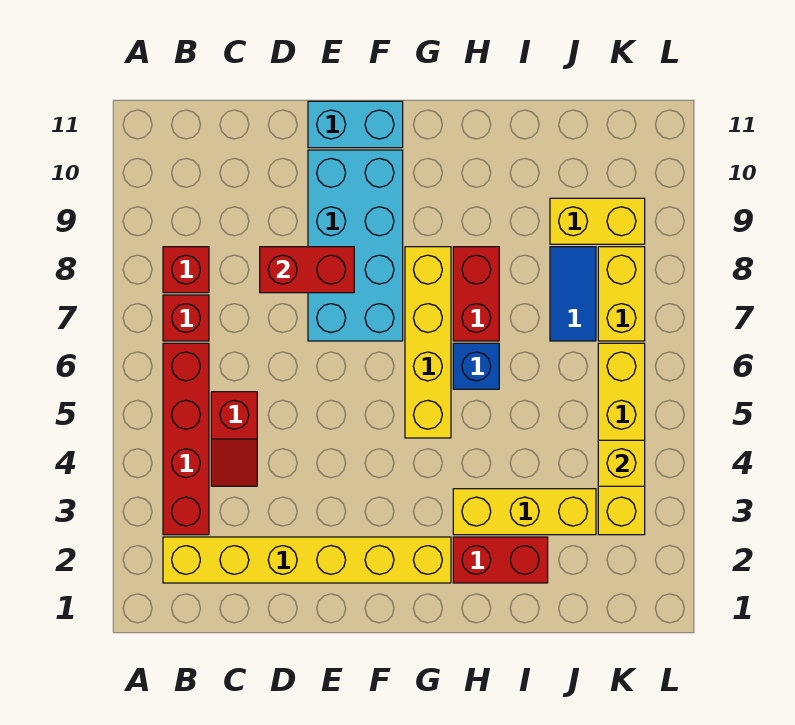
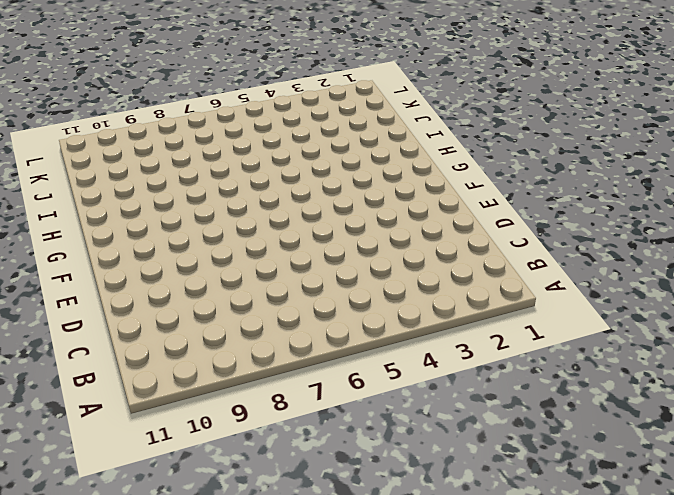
none -> yellow brick B2:G2 level 1
none -> red brick B3:B6 level 1
none -> red brick B7 level 1

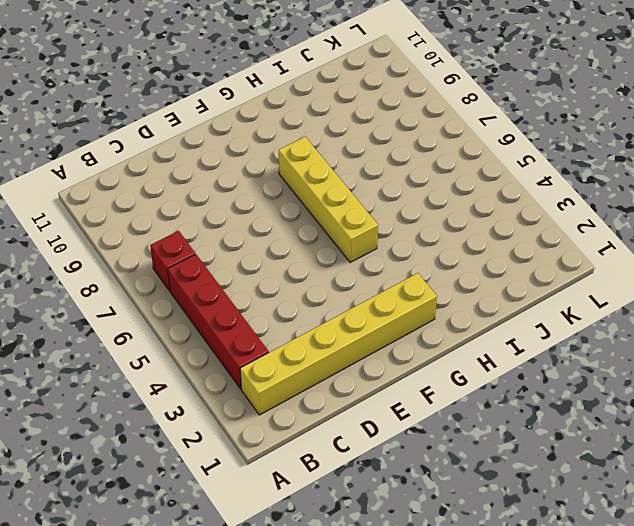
none -> red brick B8 level 1
none -> red slope C4:C5 level 1 top 5
none -> cyan brick E7:F10 level 1

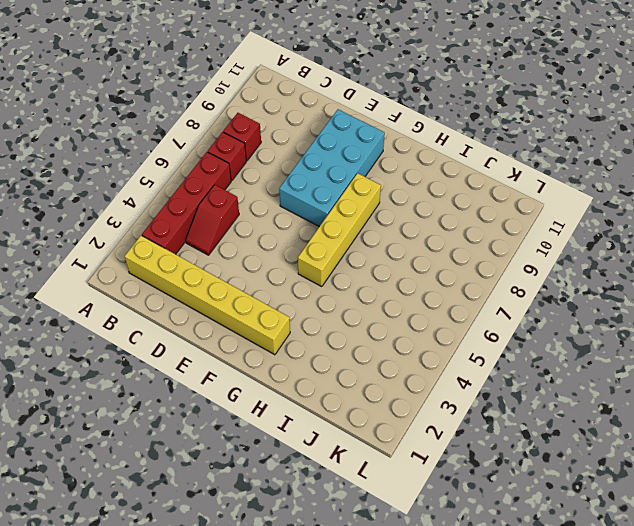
none -> cyan brick E11:F11 level 1
none -> red brick H2:I2 level 1
none -> yellow brick H3:J3 level 1

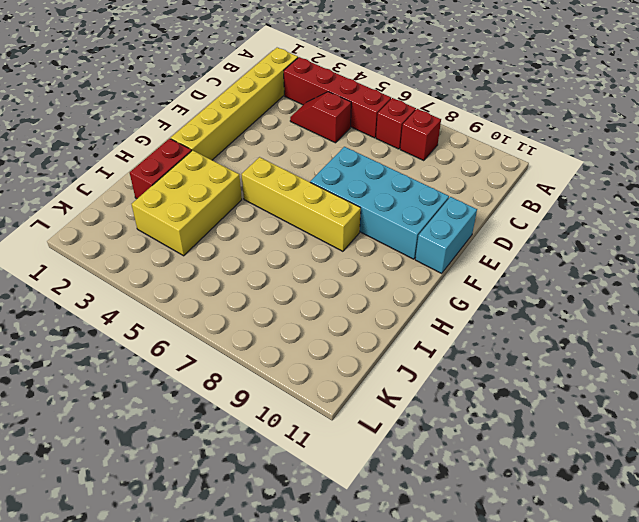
yellow brick H3:J4 level 1 -> yellow brick H3:J3 level 1
none -> blue brick H6 level 1
none -> red brick H7:H8 level 1
none -> blue tile J7:J8 level 1

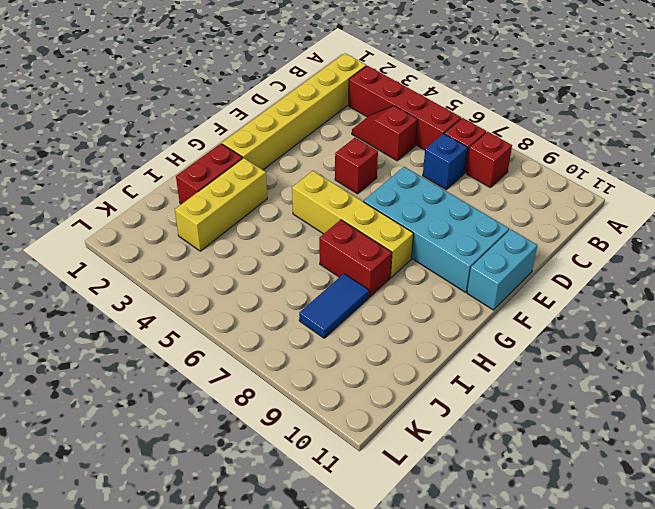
blue brick C7 level 1 -> blue brick H6 level 1
red brick E5 level 1 -> none
blue tile I8:J8 level 1 -> blue tile J7:J8 level 1
none -> yellow brick J9:K9 level 1
none -> yellow brick K3:K6 level 1
none -> yellow brick K7:K8 level 1

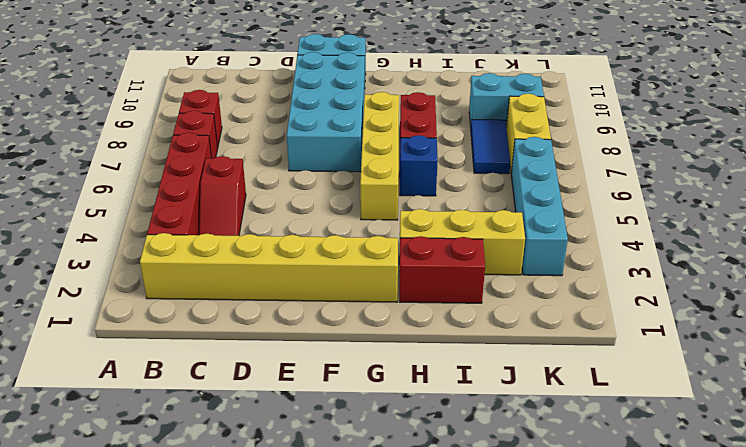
cyan brick J9:K9 level 1 -> yellow brick J9:K9 level 1
cyan brick K3:K6 level 1 -> yellow brick K3:K6 level 1
none -> red brick D8:E8 level 2
none -> yellow brick K4 level 2

